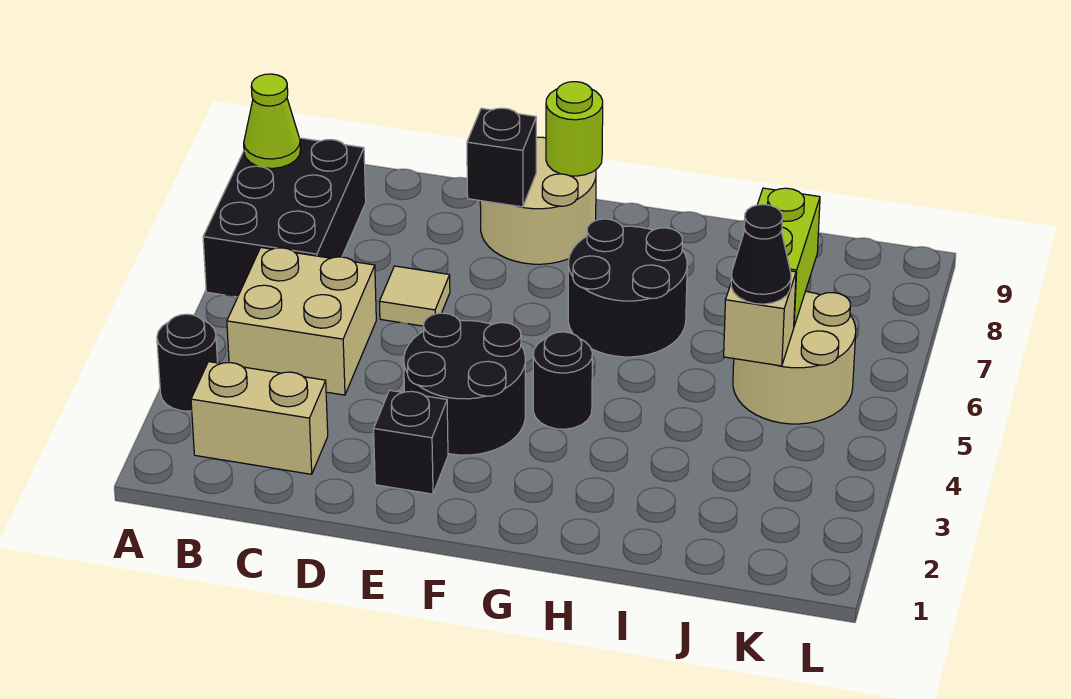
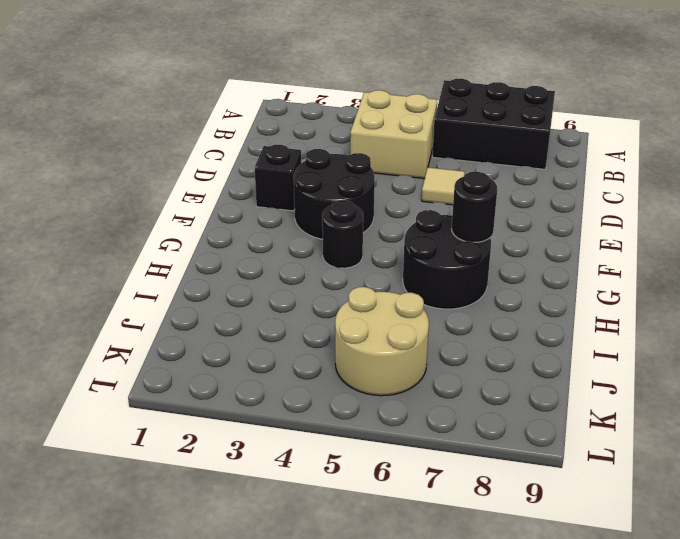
black round brick G7 level 2 -> black round brick A3 level 1
none -> tan brick B2:C2 level 1
none -> tan round brick E8:F9 level 1
none -> lime cone A8 level 2

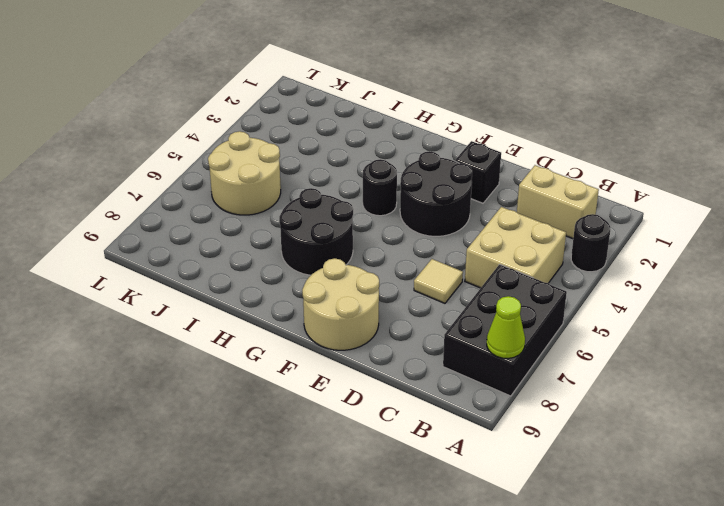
none -> black brick E8 level 2
none -> lime round brick F9 level 2
none -> tan brick J5 level 2

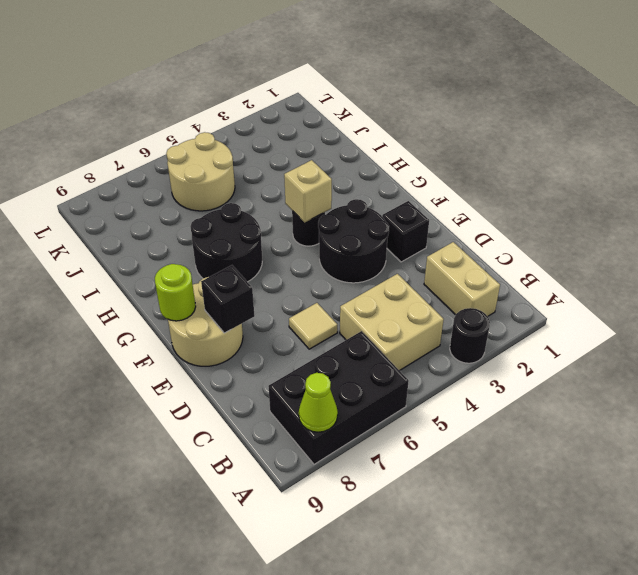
tan brick G4 level 2 -> tan brick J5 level 2
none -> lime brick J6:J7 level 2
none -> black cone J5 level 3

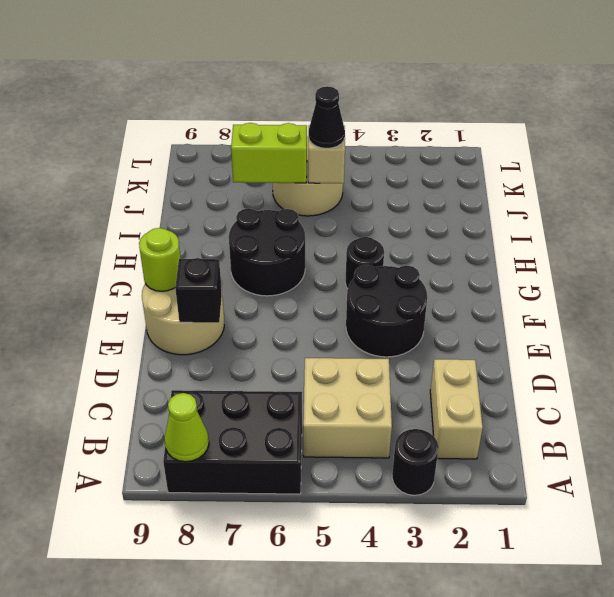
none -> tan tile D6 level 1
none -> black brick E2 level 1

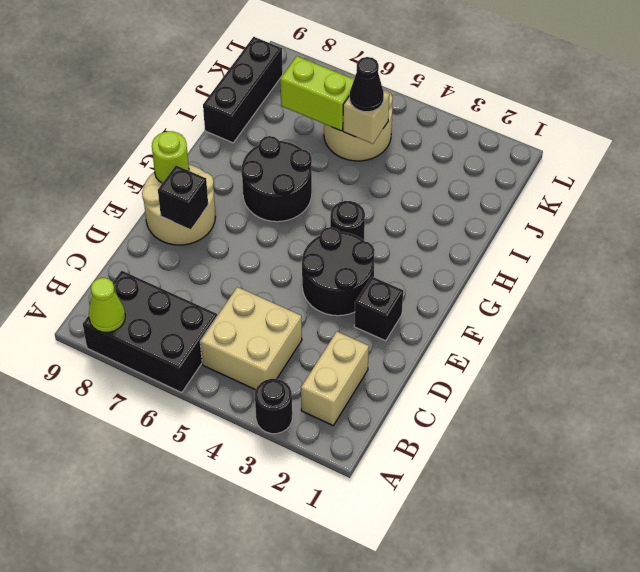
black brick I9:K9 level 1 -> none
none -> tan tile D6 level 1

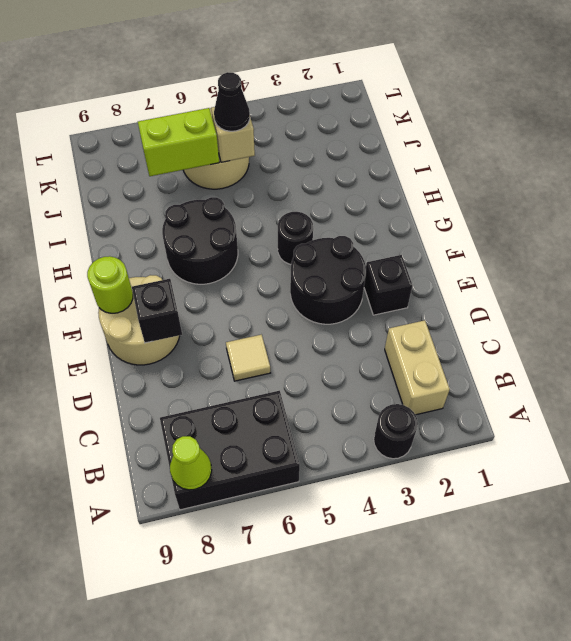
none -> tan brick B4:C5 level 1

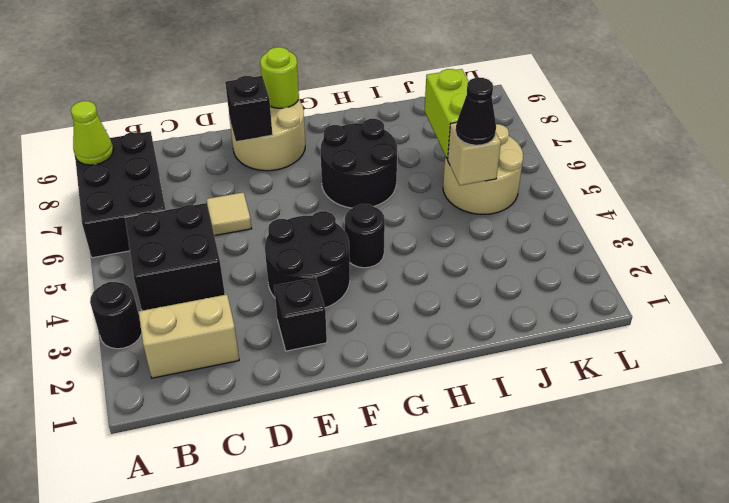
black brick B4:C5 level 1 -> tan brick B4:C5 level 1

